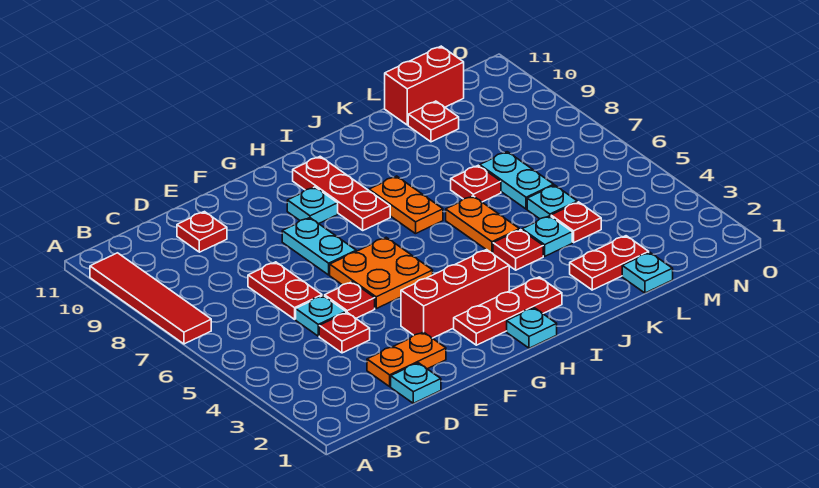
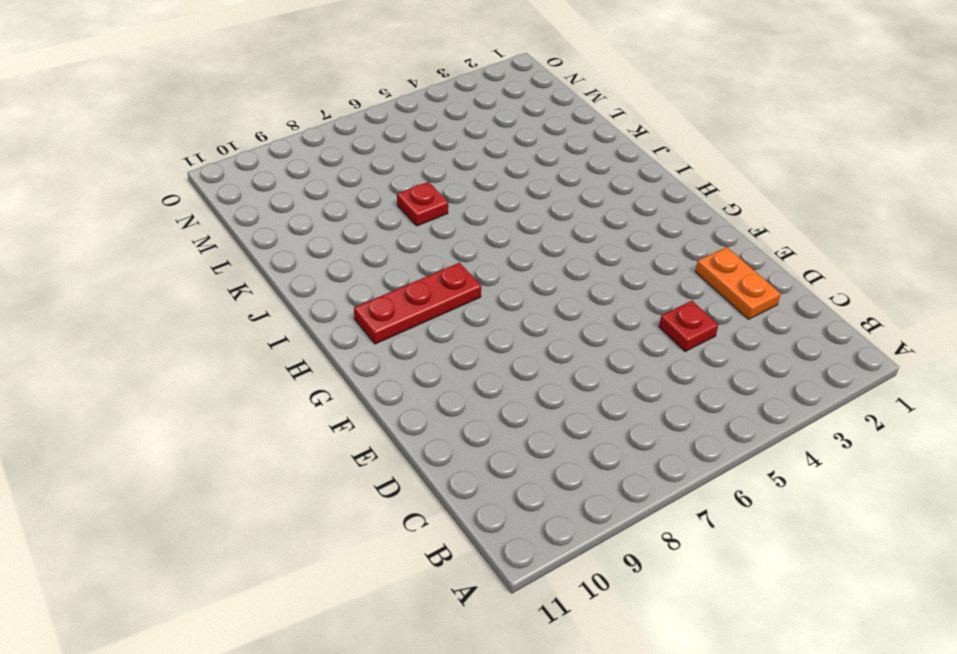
none -> red tile A7:A10 level 1
none -> cyan plate D1 level 1
none -> cyan plate D5 level 1

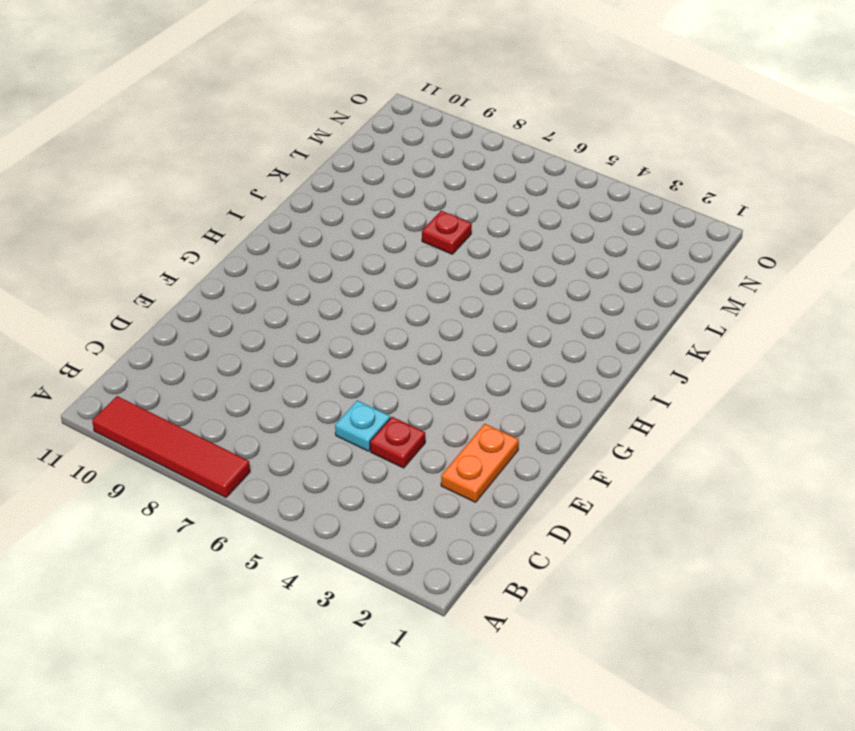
none -> cyan plate D1 level 1
none -> red plate D6:D7 level 1
none -> red plate D10 level 1

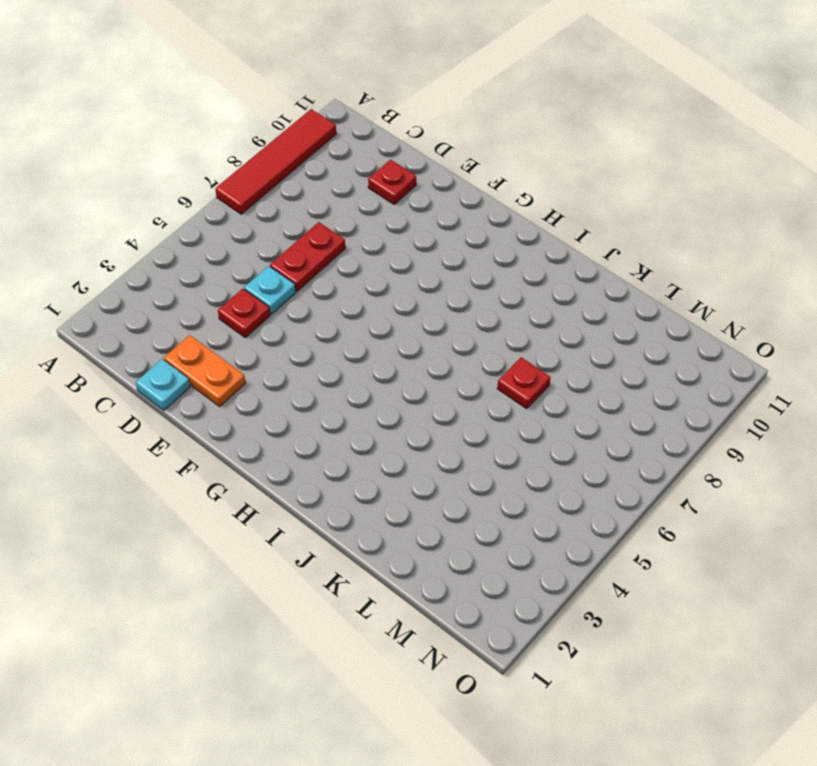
none -> red plate E5 level 1
none -> red brick F3:H3 level 1
none -> orange plate F5:G6 level 1

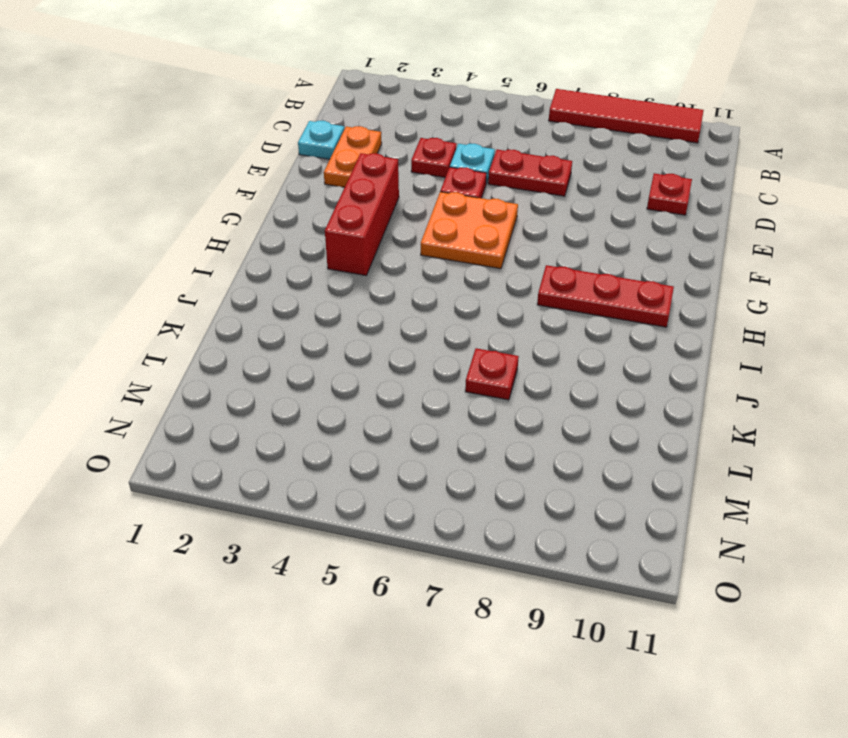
none -> cyan plate F7:F8 level 1
none -> red plate G2:I2 level 1
none -> cyan plate G9 level 1

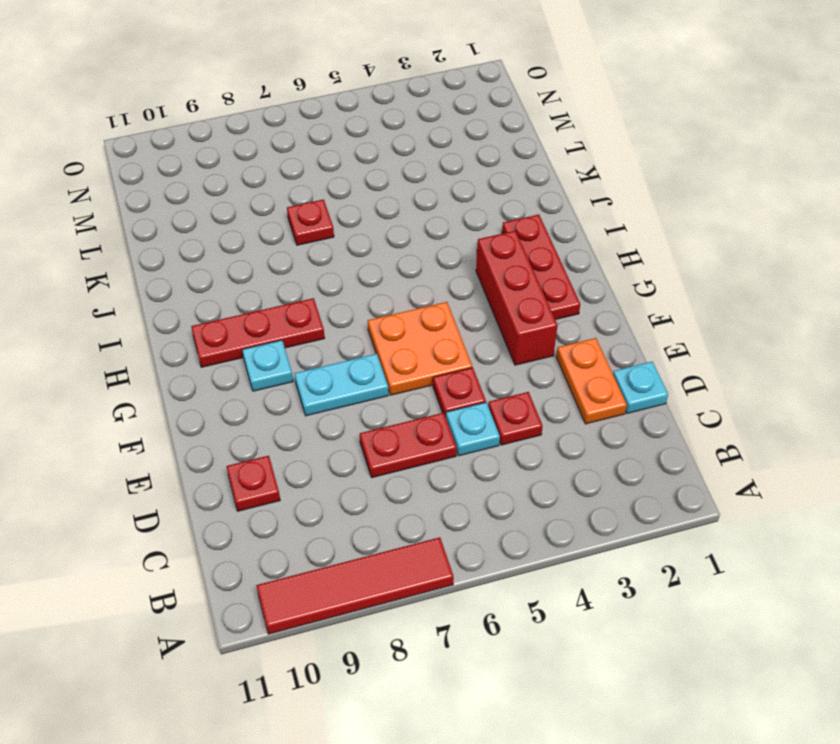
none -> cyan plate H1 level 1
none -> orange plate I7:I8 level 1
none -> red plate J4 level 1

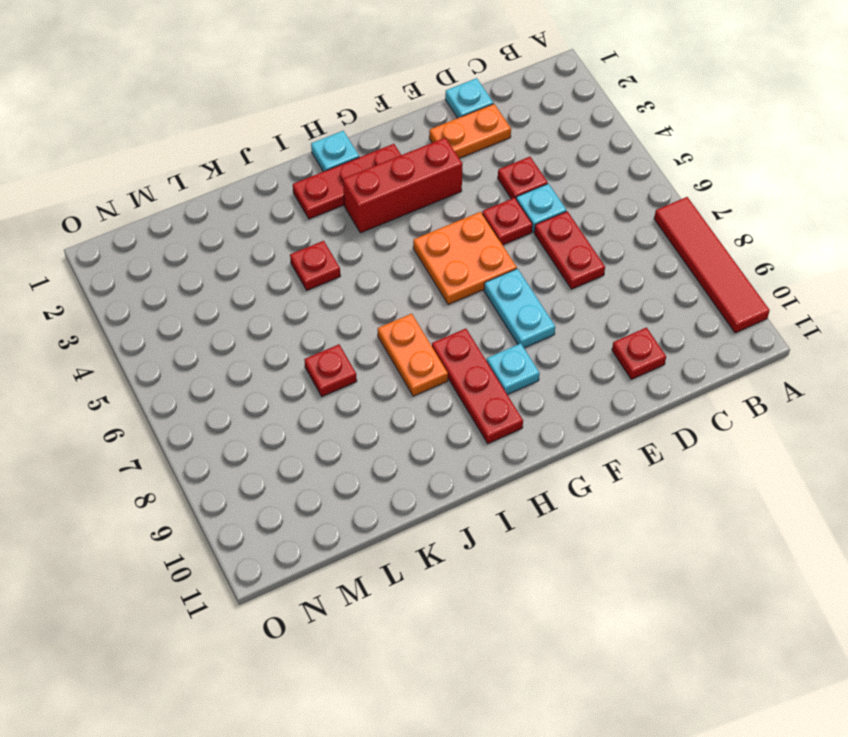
none -> orange plate J5:J6 level 1
none -> red plate K2:L2 level 1
none -> cyan plate K4 level 1

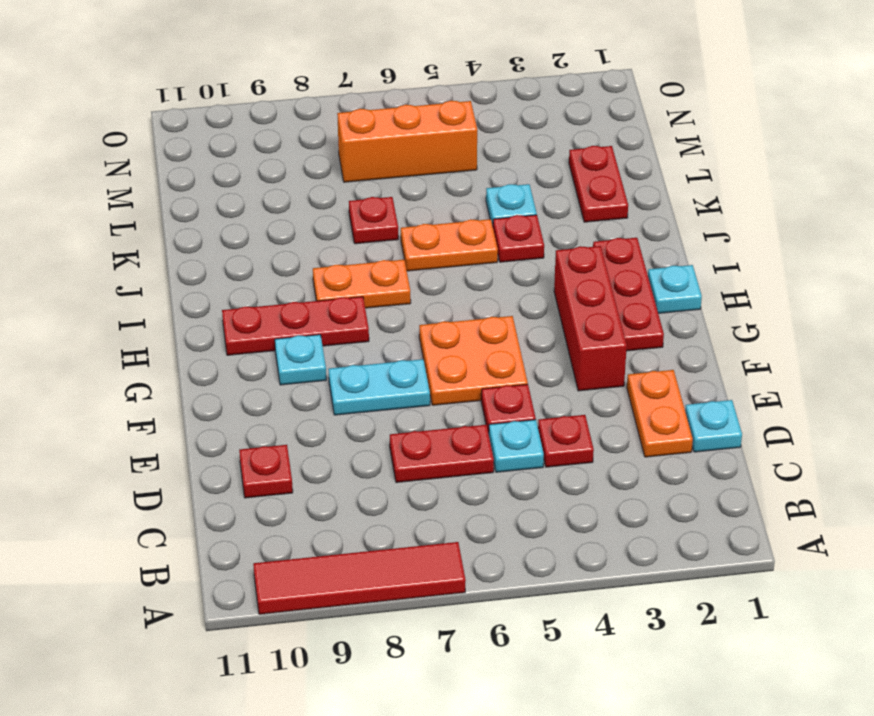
orange brick M5:M7 level 1 -> none
none -> cyan plate L1 level 1
none -> red plate L4 level 1
none -> cyan plate L5 level 1

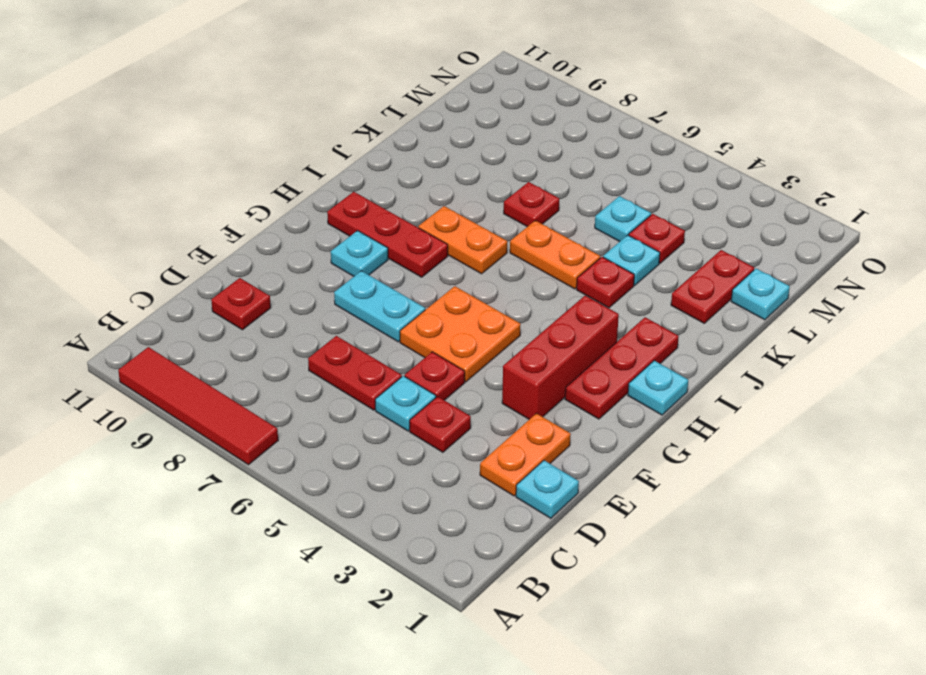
none -> cyan plate L6:L7 level 1
none -> red plate L10 level 1
none -> red brick L11:M11 level 1

